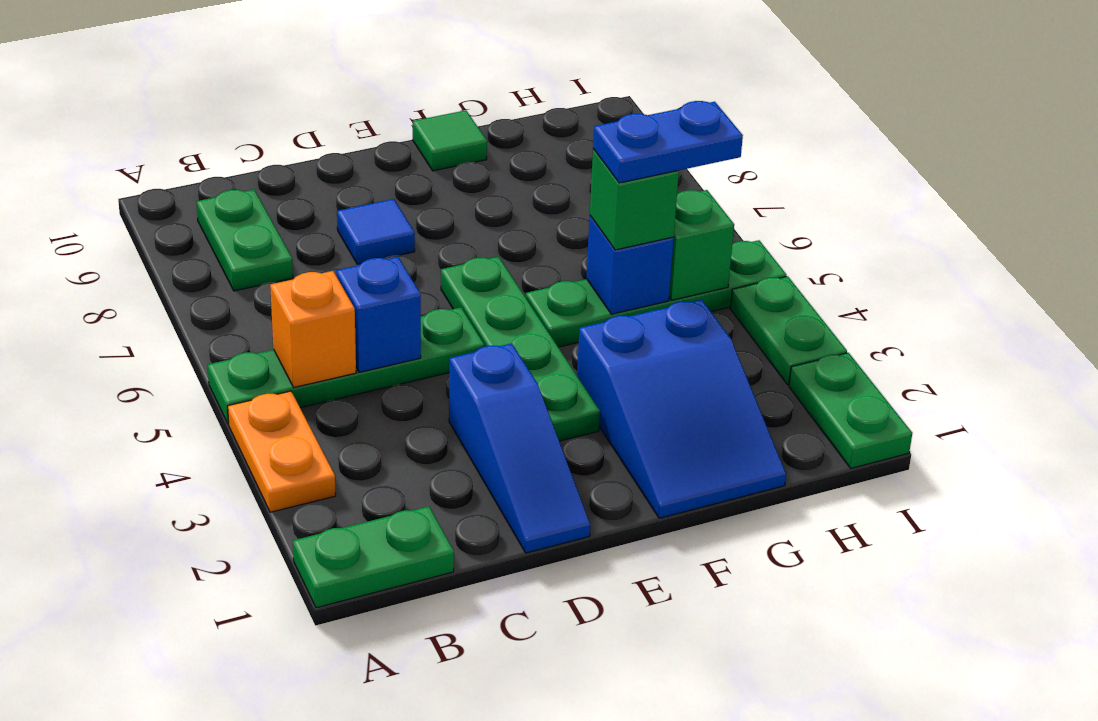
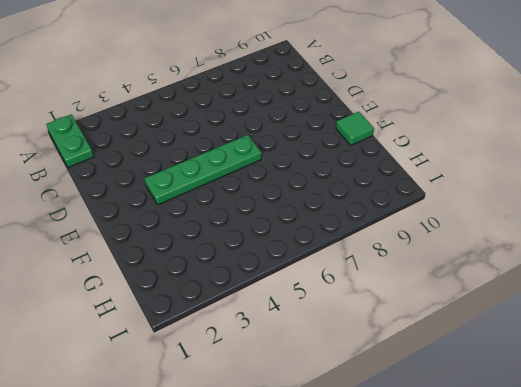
none -> orange plate A3:A4 level 1
none -> green plate A5:D5 level 1
none -> green plate B8:B9 level 1

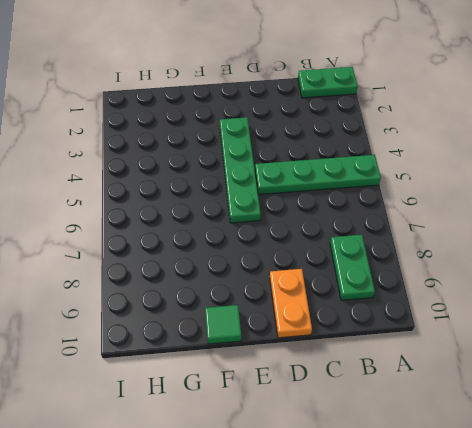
orange plate D9:D10 level 1 -> orange plate A3:A4 level 1
none -> blue slope D1:D3 level 1 top 3
none -> blue tile D8 level 1
none -> blue slope F1:G3 level 1 top 3

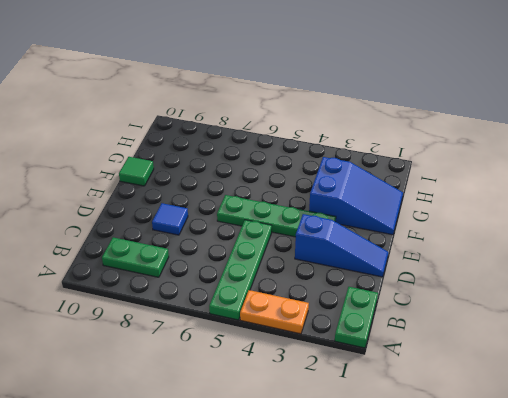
none -> green plate F5:I5 level 1
none -> green plate I1:I2 level 1
none -> green plate I3:I4 level 1

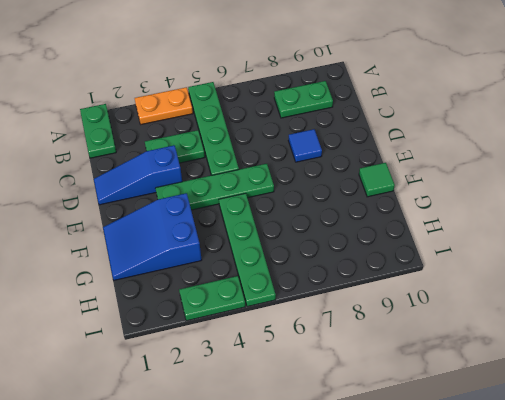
green plate C3:C4 level 1 -> green plate I1:I2 level 1
none -> orange brick B5 level 2
none -> blue brick C5 level 2
none -> blue brick G5 level 2

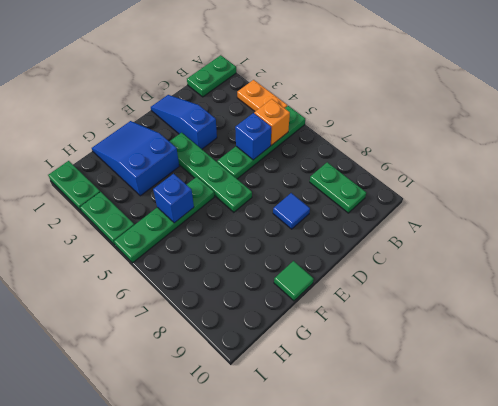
none -> green brick H5 level 2
none -> green brick G5 level 3
none -> blue plate G5:H5 level 4

